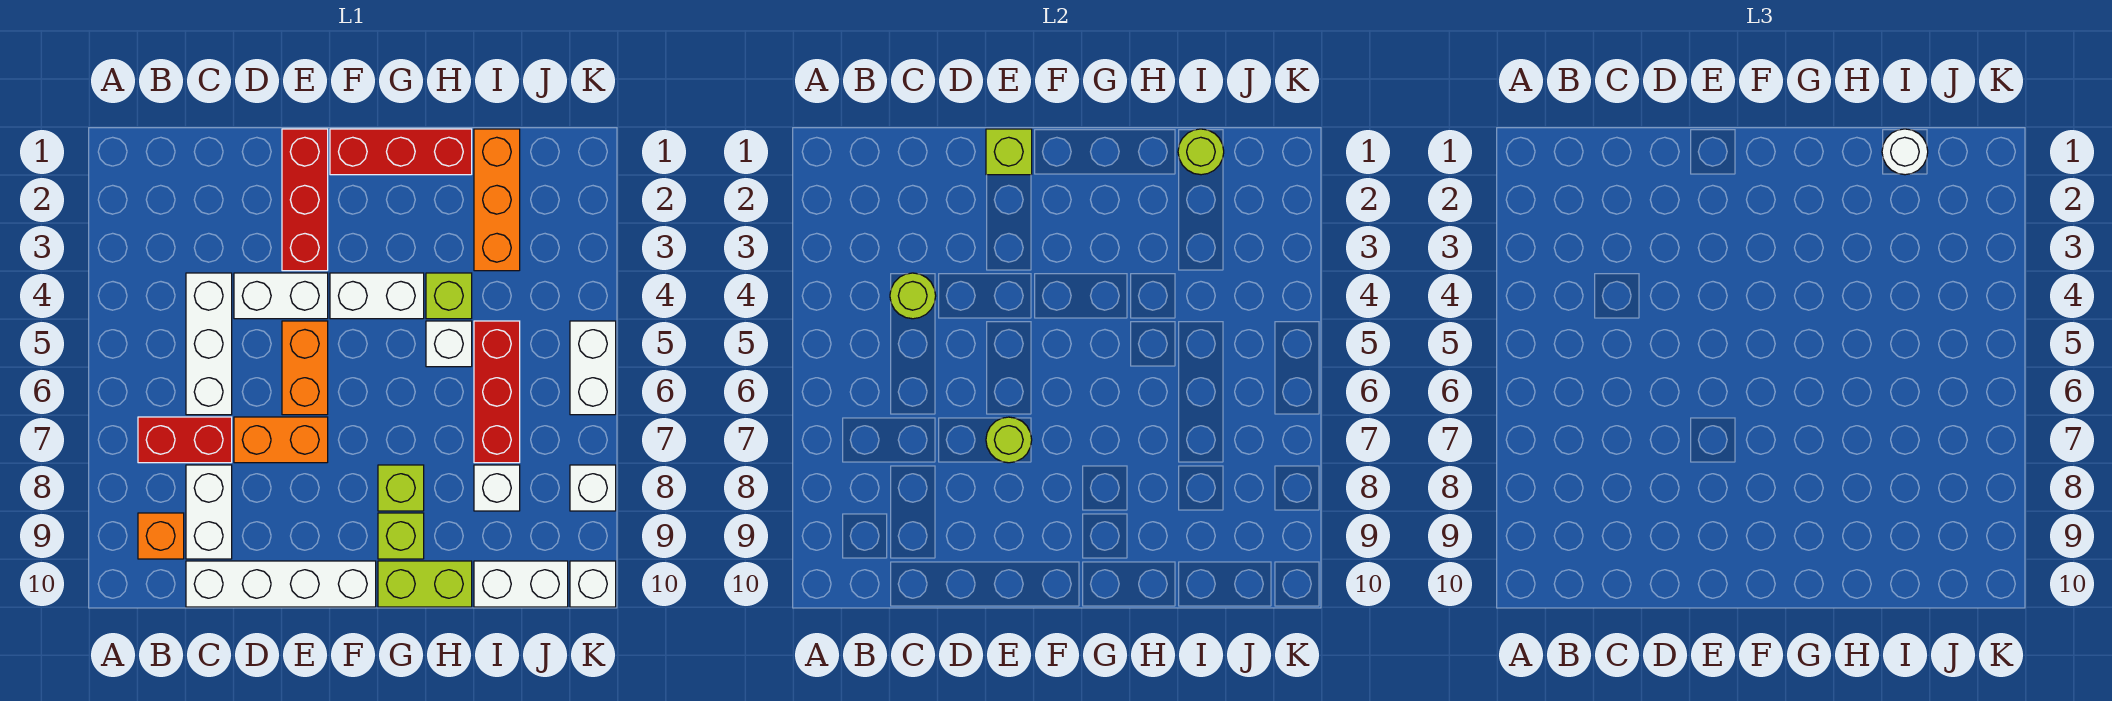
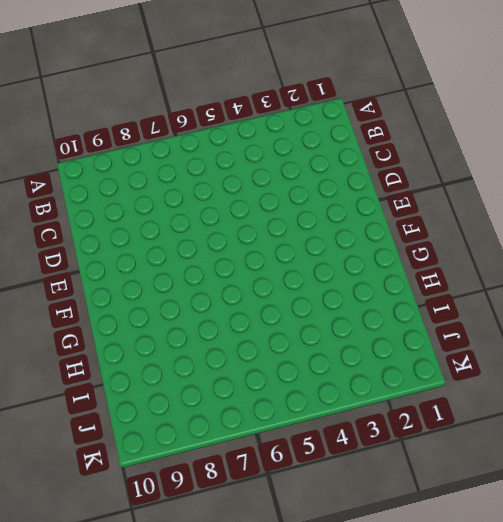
none -> red brick B7:C7 level 1
none -> orange brick B9 level 1
none -> white brick C4:C6 level 1

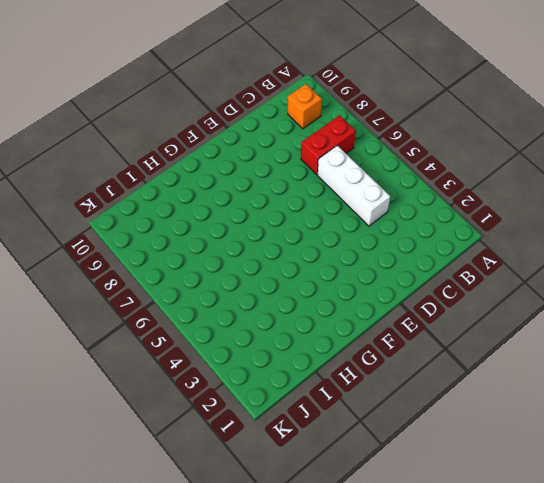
none -> white brick C8:C9 level 1
none -> white brick C10:F10 level 1
none -> white brick D4:E4 level 1

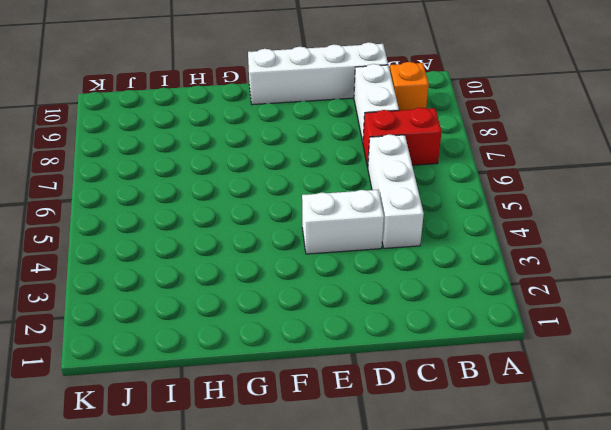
none -> orange brick D7:E7 level 1
none -> red brick E1:E3 level 1
none -> orange brick E5:E6 level 1

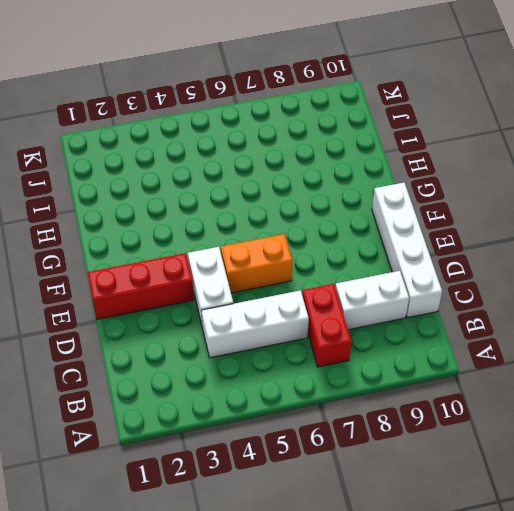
none -> orange brick B9 level 1
none -> orange brick D7:E7 level 1
none -> red brick F1:H1 level 1

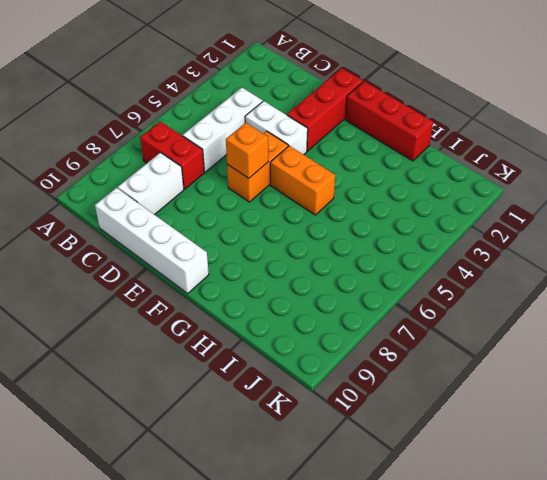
orange brick E6 level 2 -> orange brick B9 level 1
orange brick F5:G5 level 1 -> orange brick D7:E7 level 1
none -> white brick F4:G4 level 1
none -> lime brick G8 level 1
none -> lime brick G9 level 1

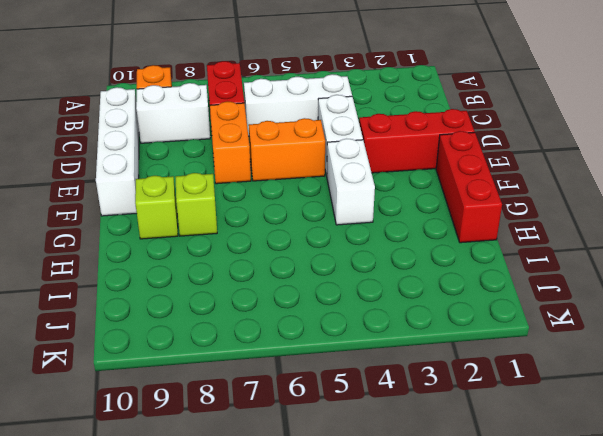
none -> lime brick G10:H10 level 1
none -> lime brick H4 level 1
none -> white brick H5 level 1

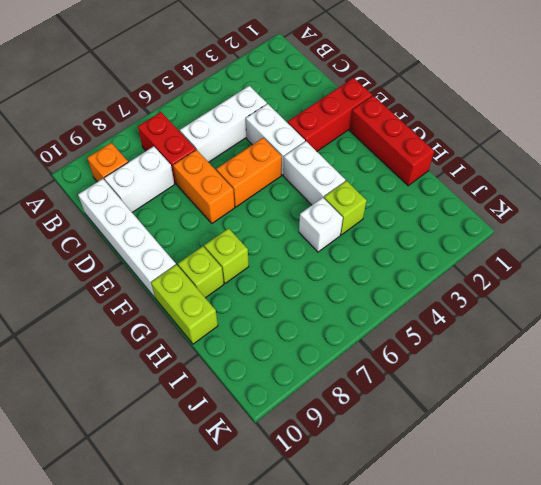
none -> orange brick I1:I3 level 1
none -> red brick I5:I7 level 1
none -> white brick I8 level 1

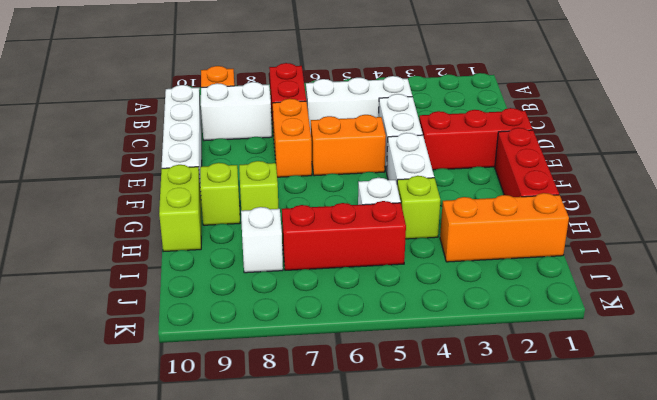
none -> white brick I10:J10 level 1
none -> white brick K5:K6 level 1
none -> white brick K8 level 1

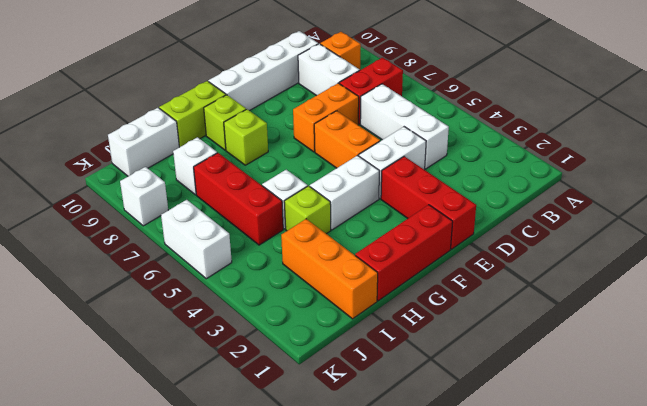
none -> white brick K10 level 1
none -> lime round brick C4 level 2
none -> lime brick E1 level 2

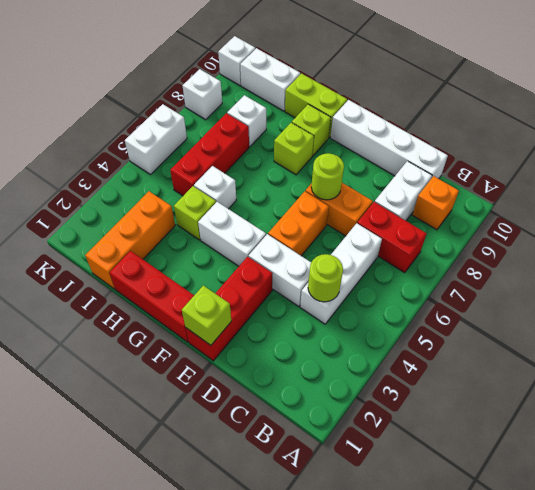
none -> lime round brick I1 level 2
none -> white round brick I1 level 3

